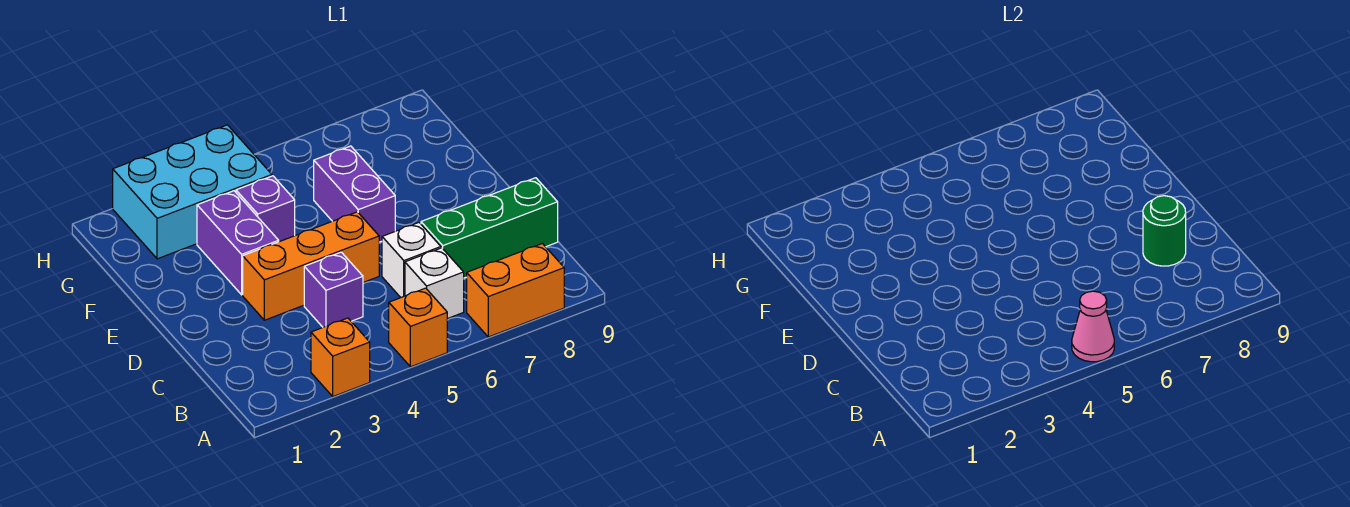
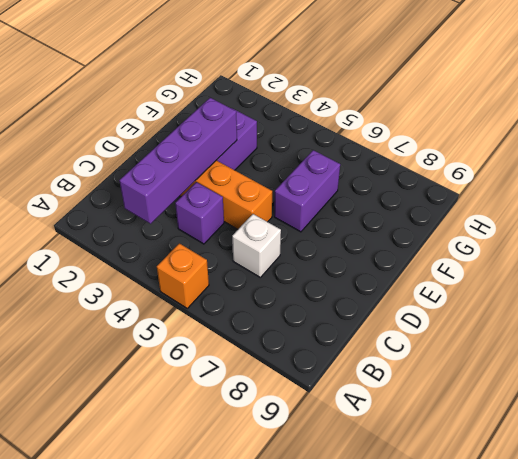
purple brick B3:E3 level 2 -> none
none -> orange brick A3 level 1
none -> orange brick A7:A8 level 1
none -> white brick B6 level 1

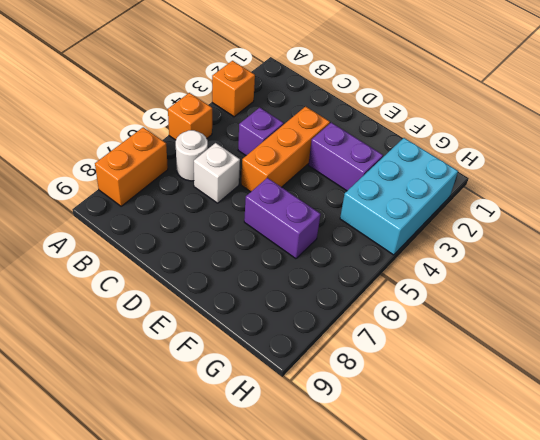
white round brick B6 level 1 -> white brick B6 level 1
none -> green brick C7:C9 level 1
none -> purple brick F4 level 1
none -> pink cone A5 level 2

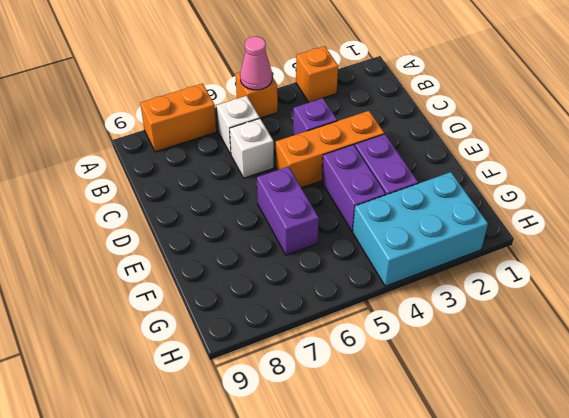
purple brick E4:F4 level 1 -> purple brick F4 level 1
none -> green brick C7:C9 level 1
none -> green round brick C8 level 2

